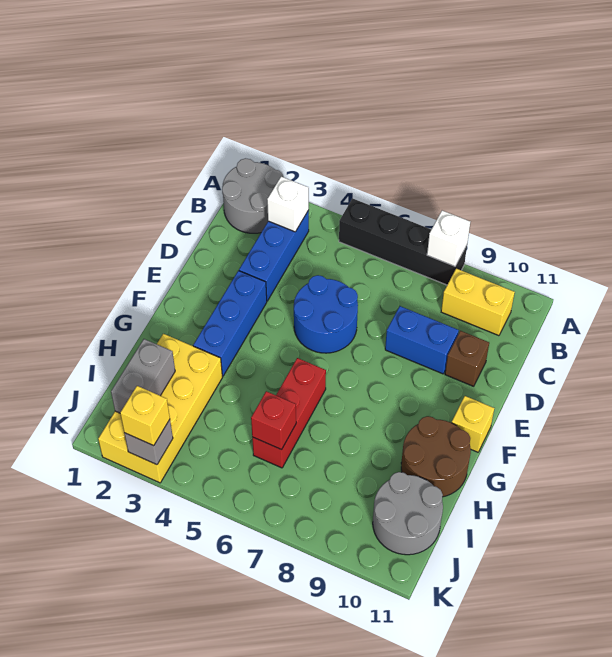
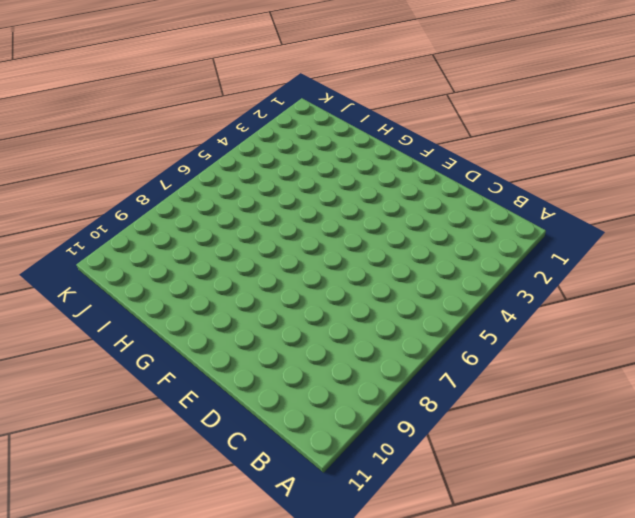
none -> grey round brick A1:B2 level 1
none -> black brick A5:A8 level 1
none -> blue brick B3:D3 level 1

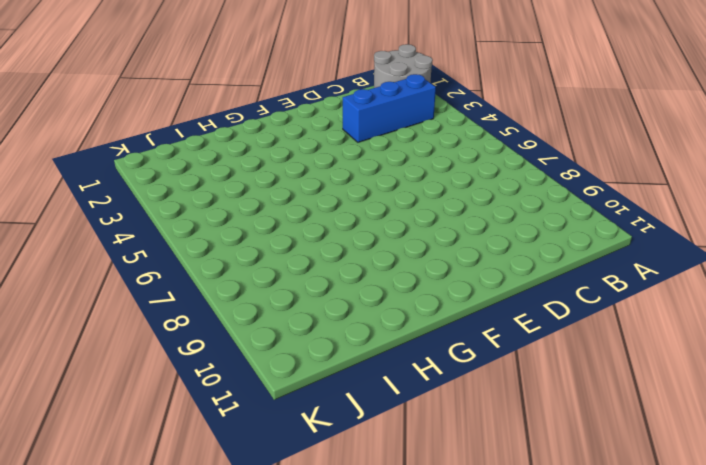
none -> black brick A5:A8 level 1
none -> yellow brick B9:B10 level 1
none -> blue round brick D5:E6 level 1

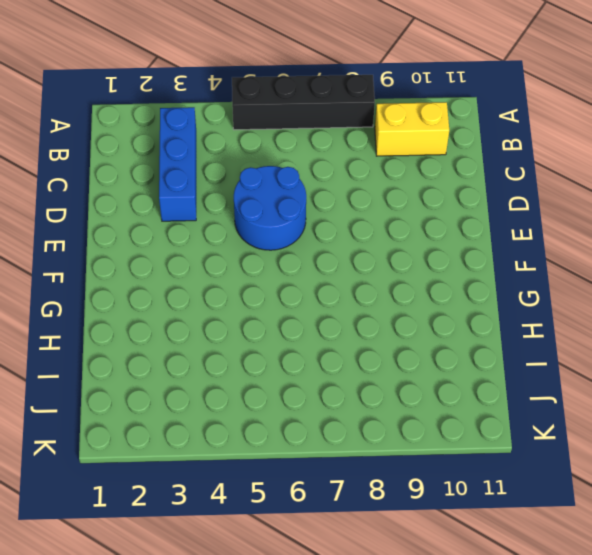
none -> grey round brick A1:B2 level 1
none -> blue brick D8:D9 level 1
none -> brown brick D10 level 1

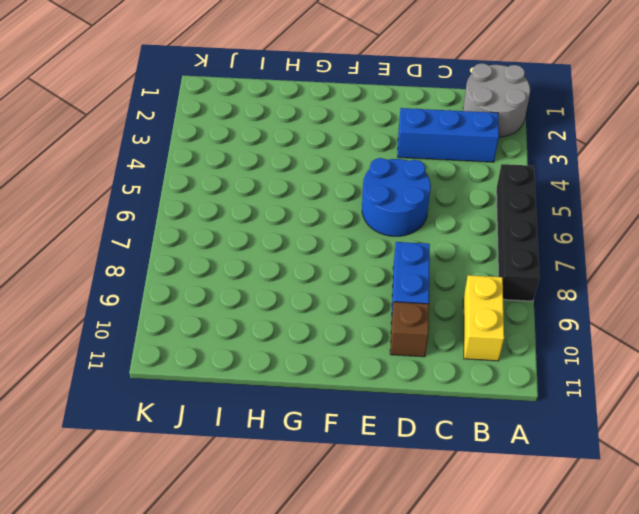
none -> blue brick E3:G3 level 1
none -> yellow brick F11 level 1
none -> red brick G6:I6 level 1

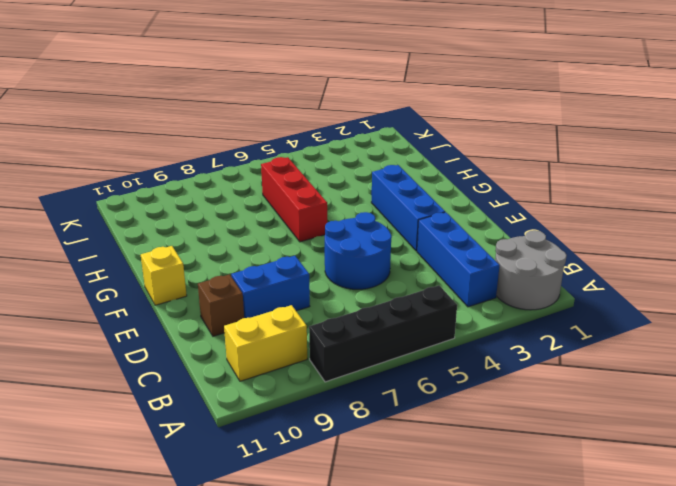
none -> brown round brick G10:H11 level 1
none -> yellow brick H2:K3 level 1
none -> grey round brick I10:J11 level 1

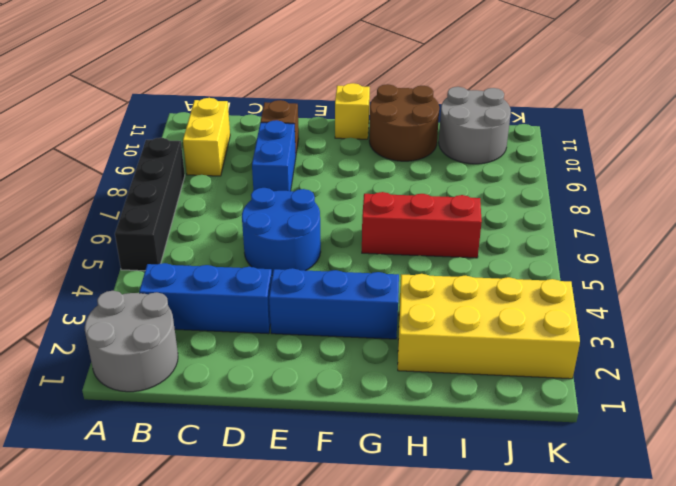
none -> white brick A8 level 2
none -> white brick B3 level 2
none -> grey brick I2:J2 level 2

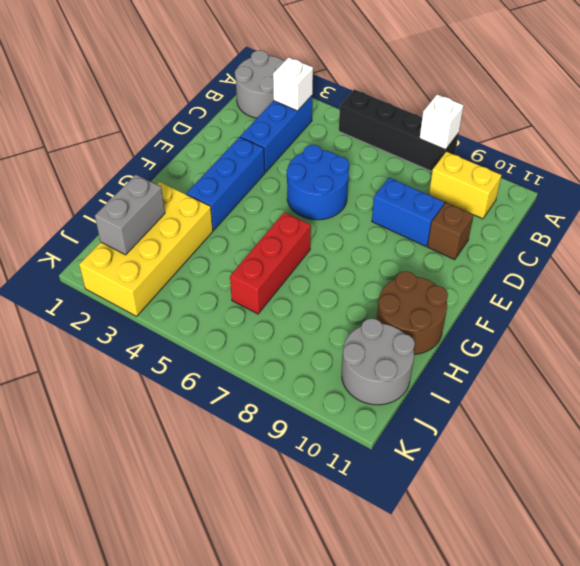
none -> yellow brick F11 level 1
none -> red brick I6 level 2
none -> grey brick K3 level 2

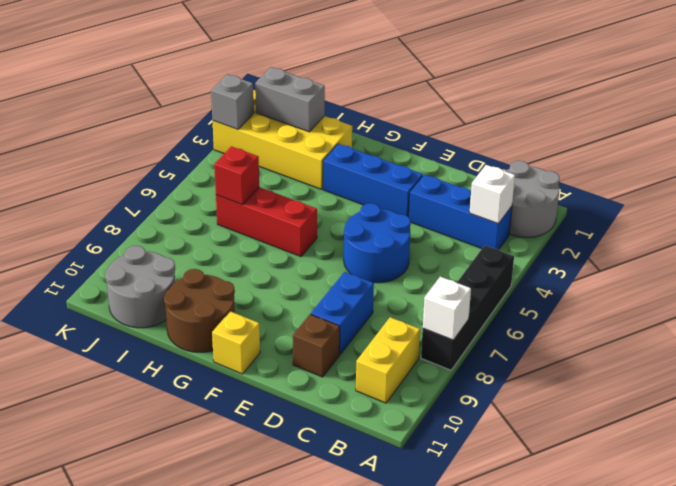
none -> yellow brick K3 level 3

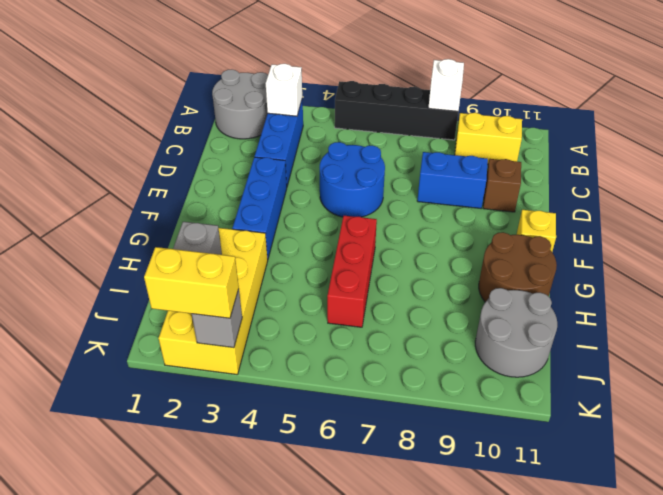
yellow brick K2:K3 level 3 -> yellow brick K3 level 3
none -> red brick I6 level 2

